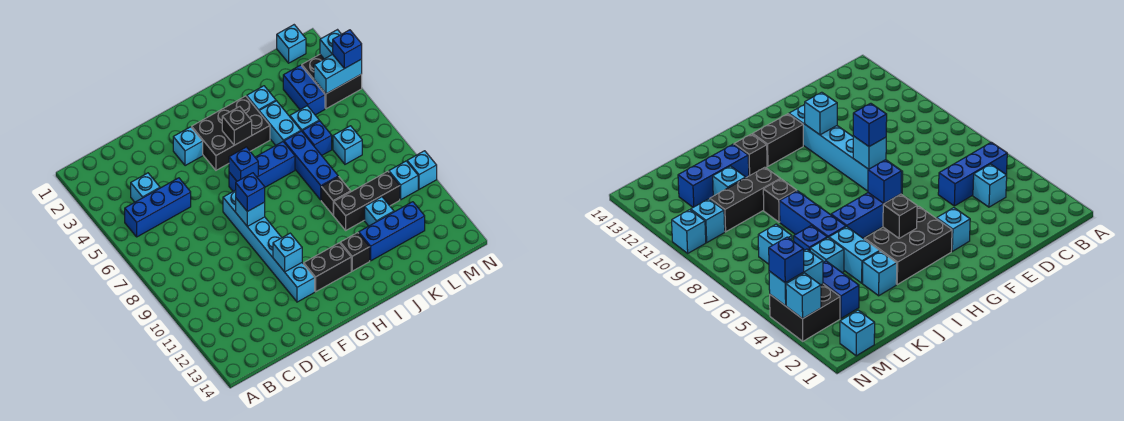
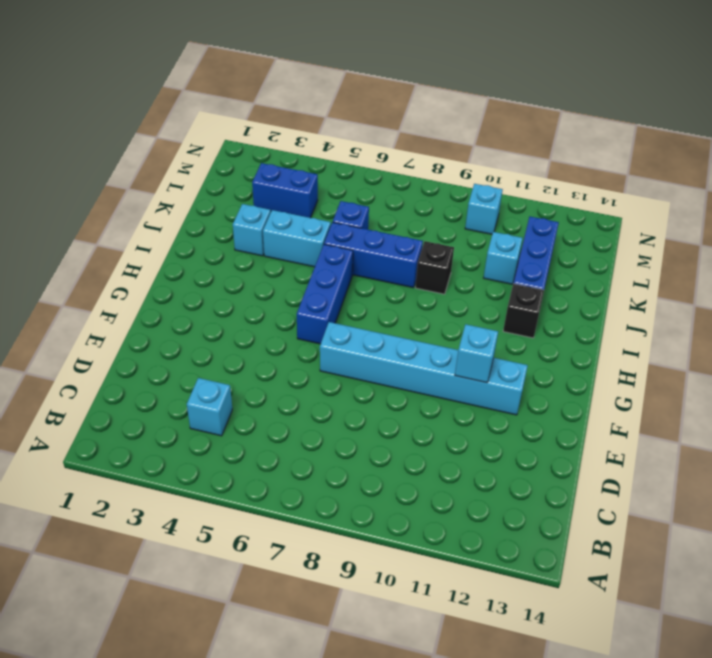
none -> blue brick B5:D5 level 1
none -> cyan brick F3 level 1
none -> black brick G3:I4 level 1
none -> black brick G12:H12 level 1

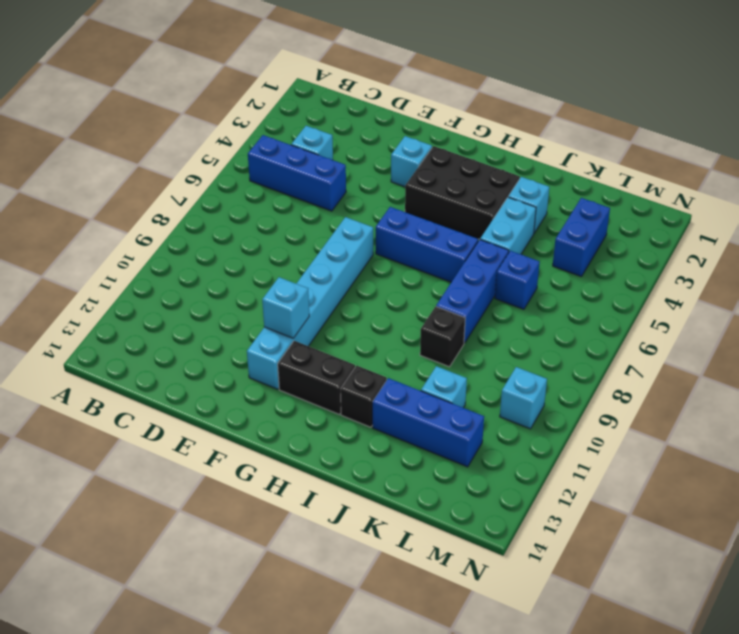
none -> black brick J10:L10 level 1
none -> cyan brick K5 level 1
none -> cyan brick L7 level 1
none -> cyan brick M1 level 1

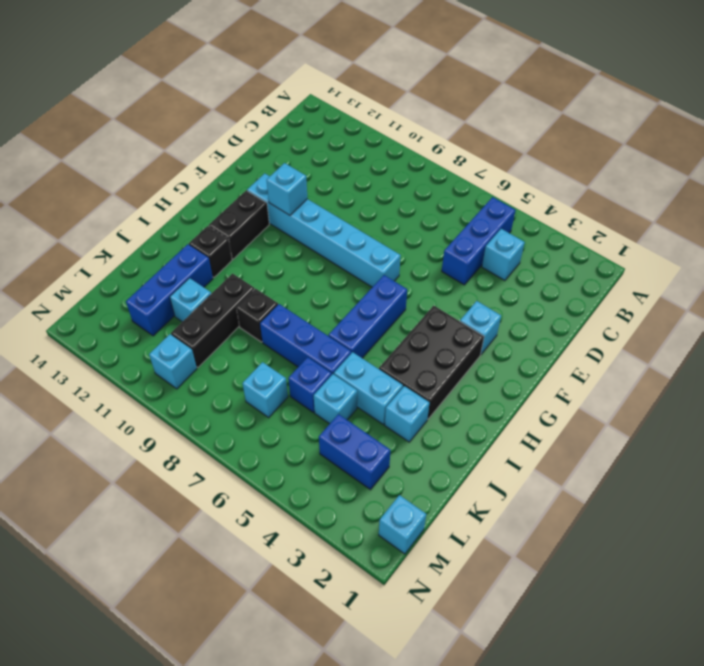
none -> black brick M3:N4 level 1
none -> cyan brick N10 level 1
none -> cyan brick F8 level 2
none -> blue brick G6 level 2

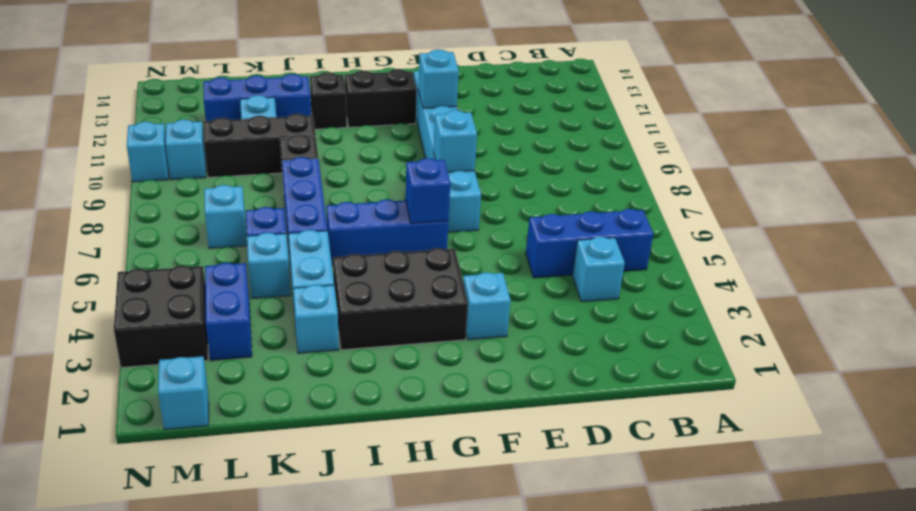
none -> black brick H4 level 2
none -> cyan brick M4:N4 level 2
none -> cyan brick N3 level 2
none -> blue brick F8 level 3

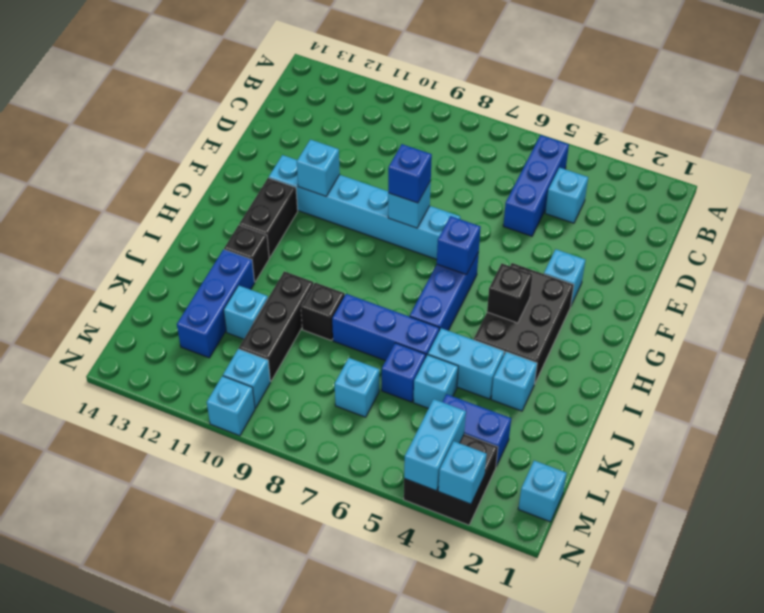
none -> blue brick N4 level 3

